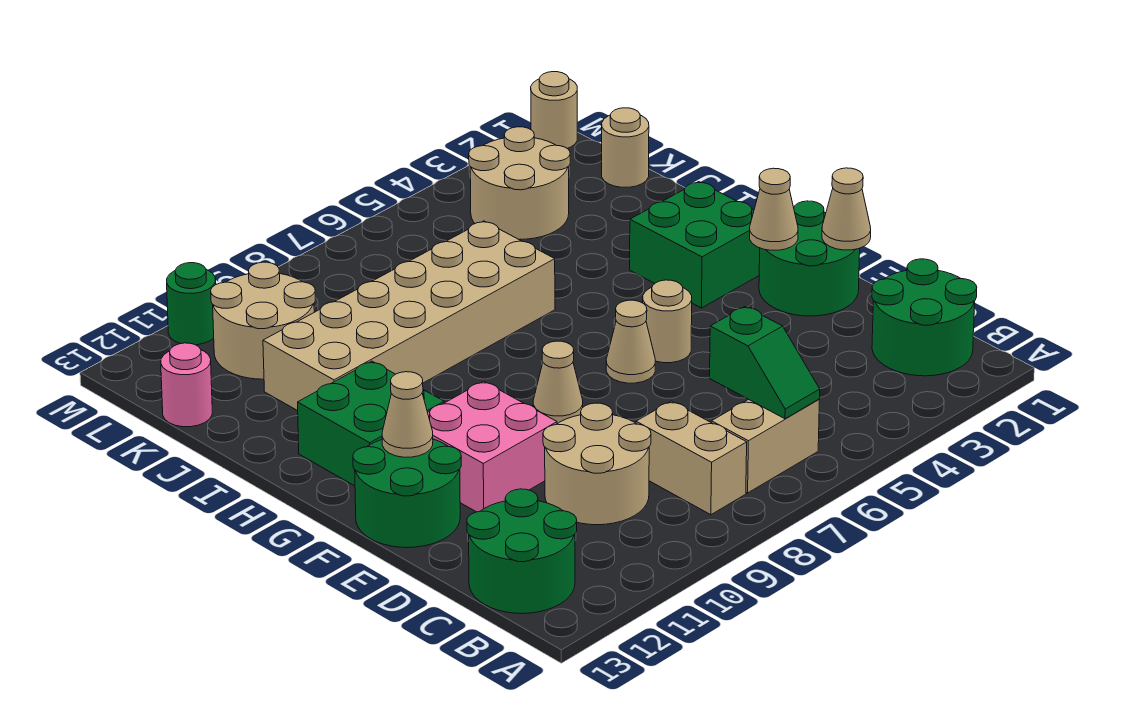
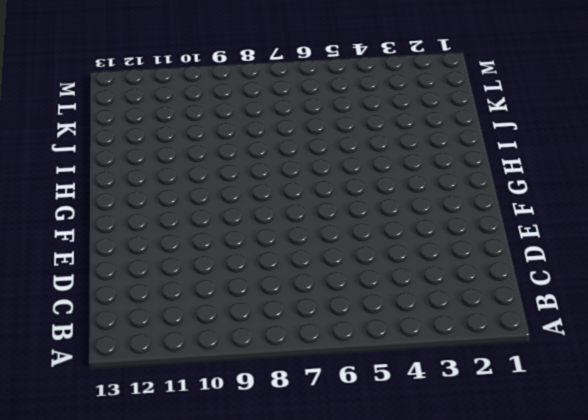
none -> green round brick B1:C2 level 1
none -> tan brick B6:B7 level 1
none -> tan brick B8:C8 level 1

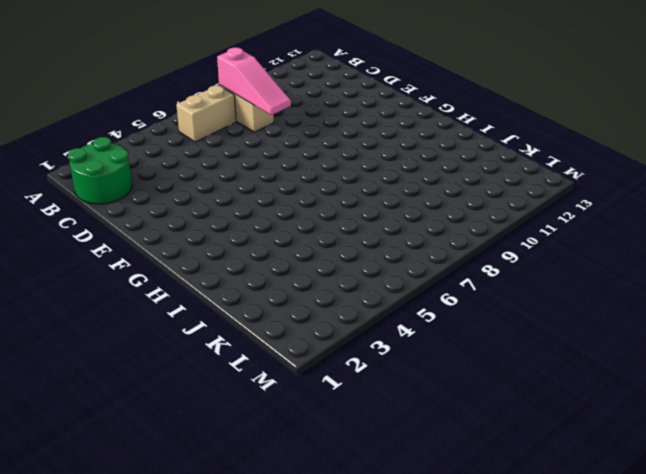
pink slope B8:D8 level 2 top B -> none
none -> green round brick B12:C13 level 1
none -> tan round brick C9:D10 level 1
none -> green round brick E1:F2 level 1

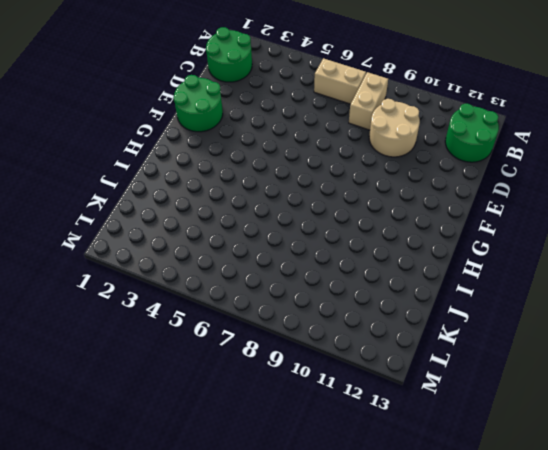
none -> pink brick E10:F11 level 1
none -> green round brick E12:F13 level 1
none -> tan round brick F5 level 1

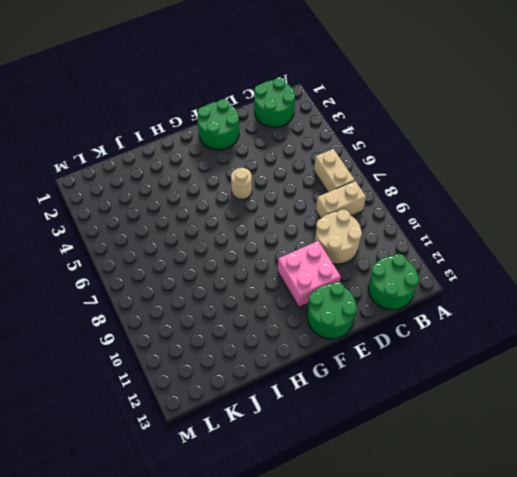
none -> tan cone F6 level 1
none -> tan cone F8 level 1
none -> green brick G2:H3 level 1

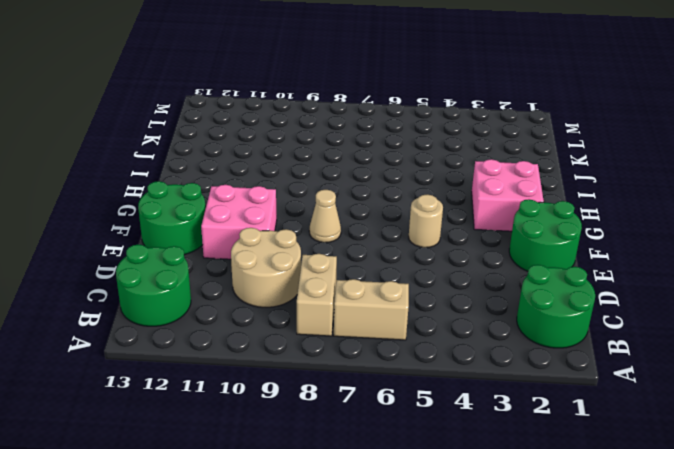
pink brick G2:H3 level 1 -> green brick G2:H3 level 1
none -> tan cone F6 level 1
none -> green brick G11:H12 level 1
none -> tan brick I6:J11 level 1

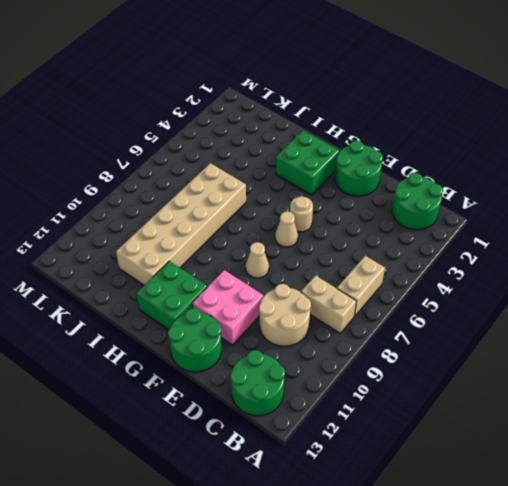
none -> tan round brick K1 level 1
none -> tan round brick K3:L4 level 1
none -> tan round brick K10:L11 level 1

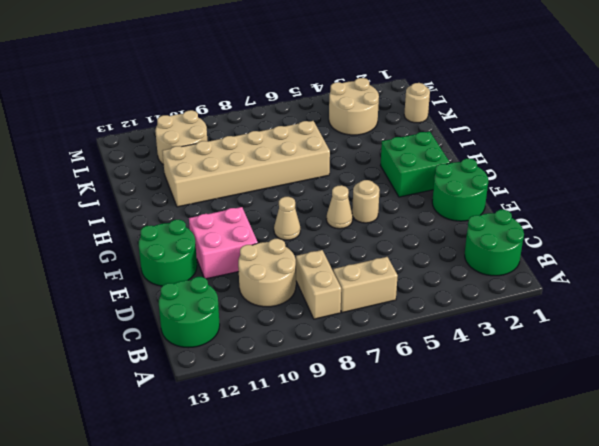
none -> green brick G11:H12 level 1
none -> pink round brick K13 level 1
none -> tan round brick M1 level 1

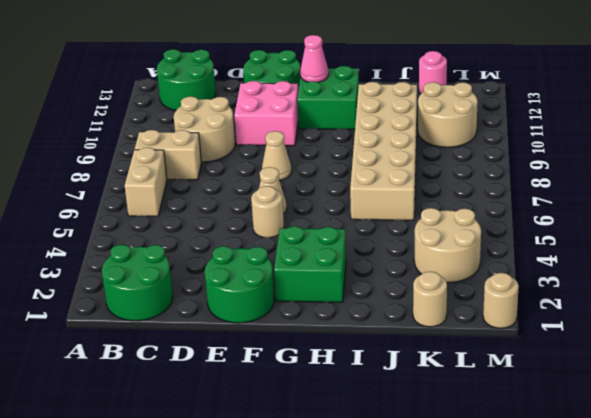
pink cone G12 level 2 -> none
none -> green round brick M11 level 1
none -> green slope B6:C6 level 2 top C
none -> tan cone E1 level 2

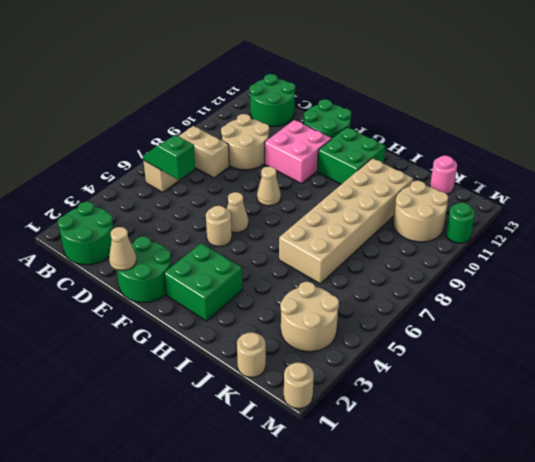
none -> tan cone F2 level 2
none -> tan cone F12 level 2

